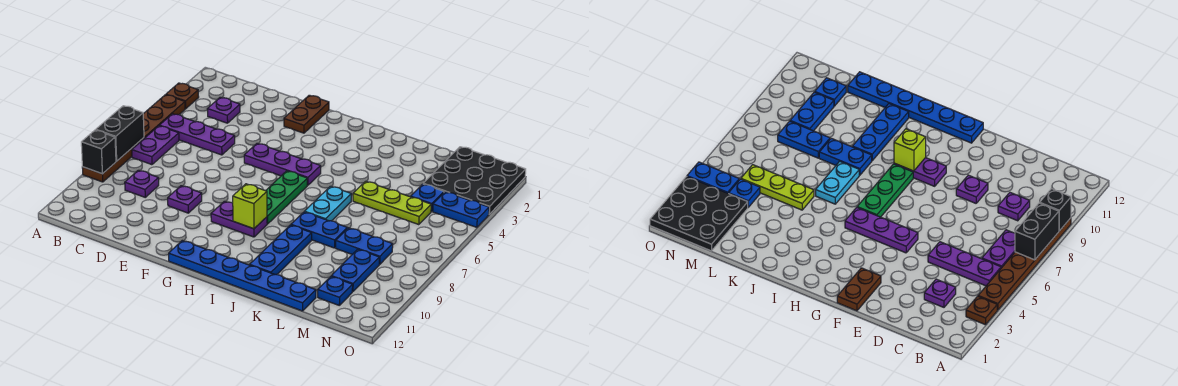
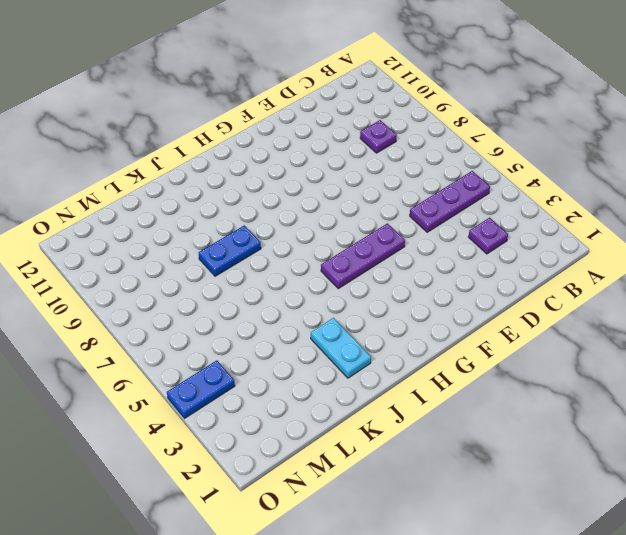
cyan plate J2:J3 level 1 -> cyan plate J6:J7 level 1
none -> brown plate A3 level 1
none -> brown plate A4:A9 level 1
none -> purple plate B6:B7 level 1

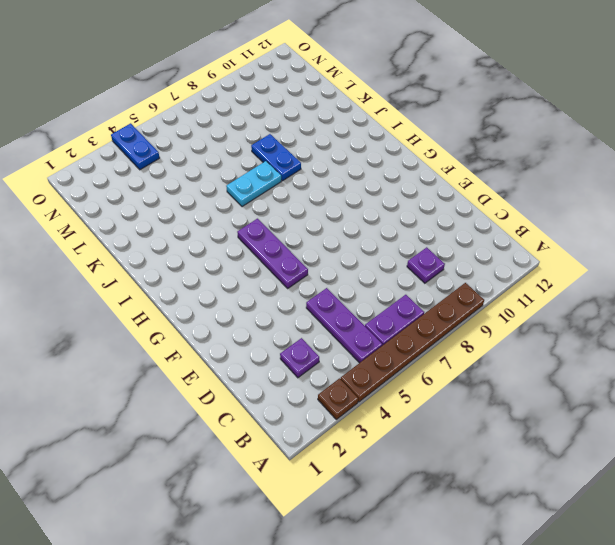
none -> purple plate E9 level 1
none -> brown plate F1:F2 level 1
none -> purple plate G9:H9 level 1

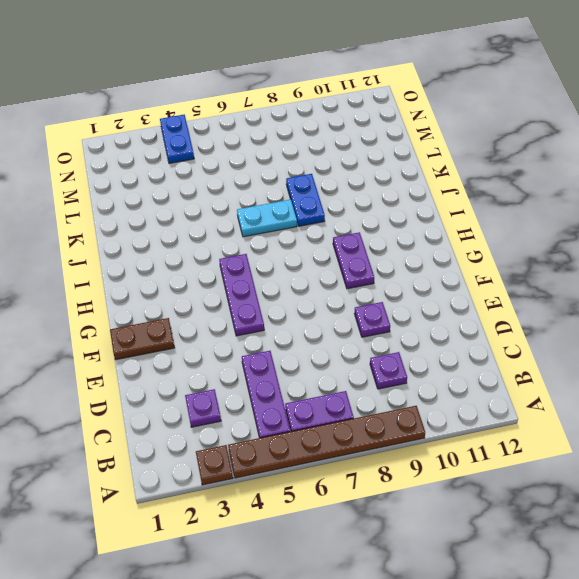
none -> blue plate G12:L12 level 1
none -> green plate H6:H8 level 1
none -> blue plate J9:J11 level 1

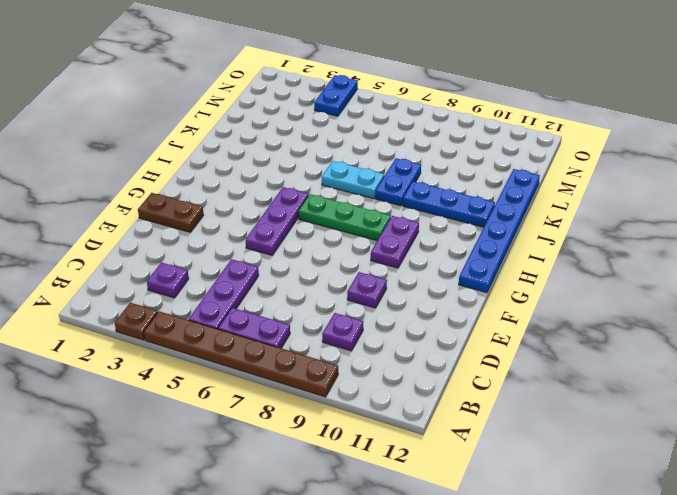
none -> lime plate K5:M5 level 1
none -> blue plate L8:M8 level 1
none -> black plate M1:O3 level 1

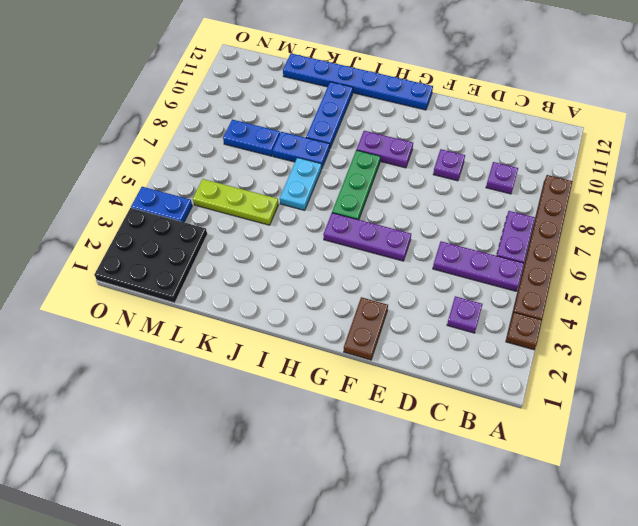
none -> blue plate M4 level 1
none -> blue plate M9:M10 level 1
none -> blue plate M11 level 1

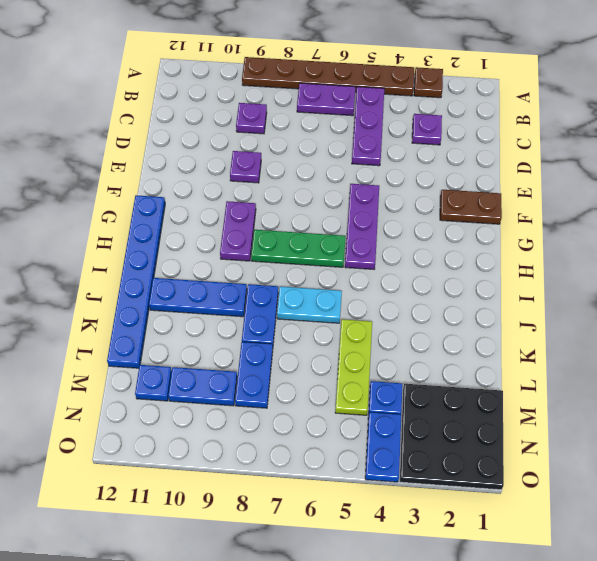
none -> black brick A7:A8 level 2
none -> black brick A9 level 2
none -> lime brick H9 level 2

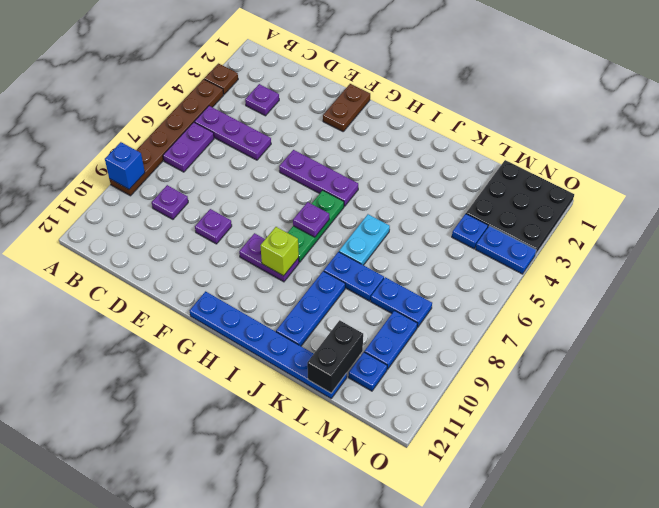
blue brick A9 level 2 -> black brick A9 level 2
purple plate H7 level 2 -> none
black brick L11:L12 level 2 -> black brick A7:A8 level 2
none -> lime plate K5:M5 level 1

